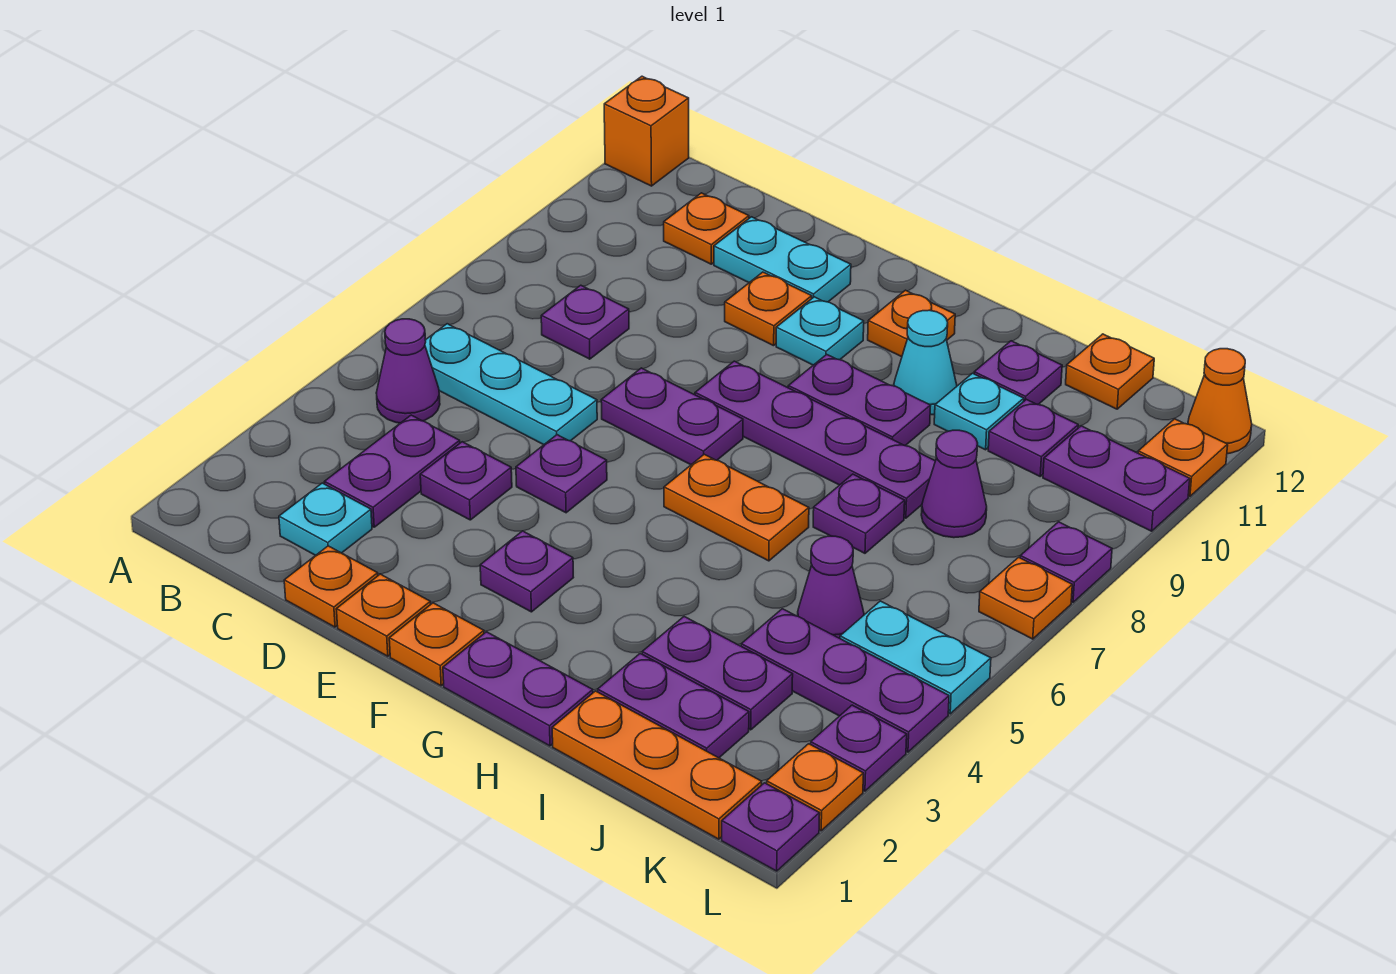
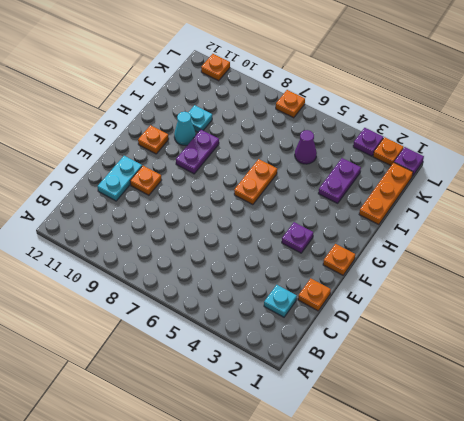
none -> orange brick A12 level 1
none -> purple cone B5 level 1
none -> cyan plate B6:D6 level 1
none -> purple plate C3:C4 level 1

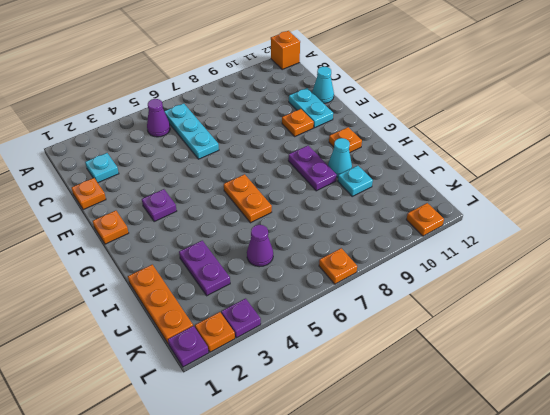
cyan cone D12 level 1 -> none
none -> purple plate C3:C4 level 1
none -> purple plate C8 level 1
none -> orange plate C11 level 1
none -> purple plate D4 level 1

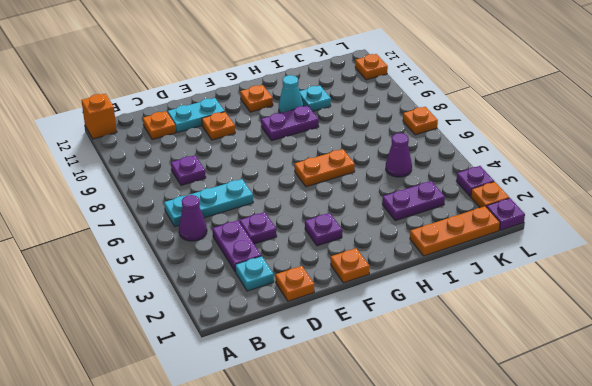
none -> orange plate E1 level 1
none -> purple plate E5 level 1
none -> purple plate E7:F7 level 1
none -> purple plate F8:I8 level 1

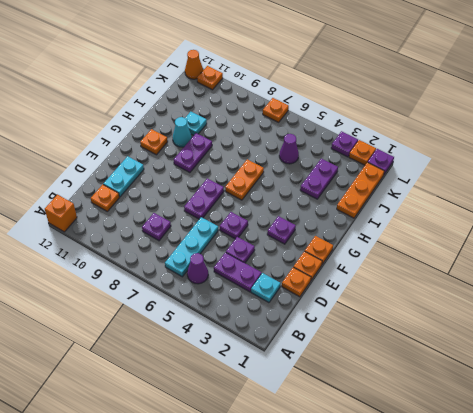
none -> orange plate E10 level 1
none -> purple plate F8:I8 level 1
none -> cyan plate F10 level 1
none -> purple plate G1:H1 level 1

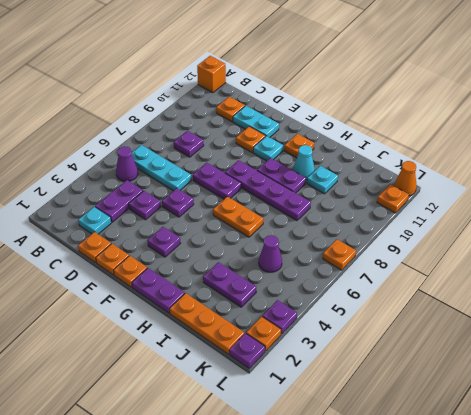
none -> purple plate I2:J2 level 1
none -> purple plate I7 level 1
none -> purple plate I11 level 1
none -> purple plate J4:L4 level 1

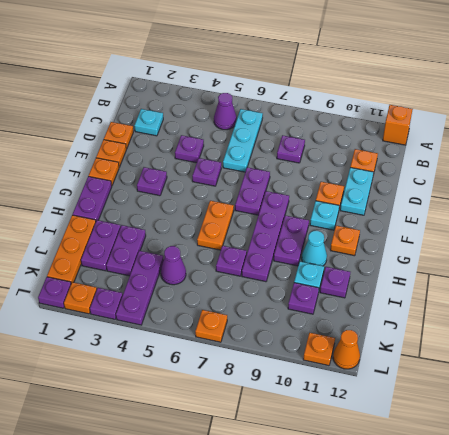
none -> purple plate C3:C4 level 1
none -> purple cone J8 level 1
none -> orange plate J12 level 1
none -> cyan plate K5:L5 level 1

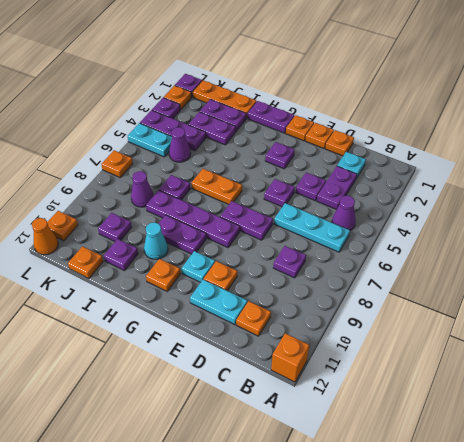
none -> cyan plate I10 level 1
none -> purple plate K10:L10 level 1
none -> purple plate L8 level 1

